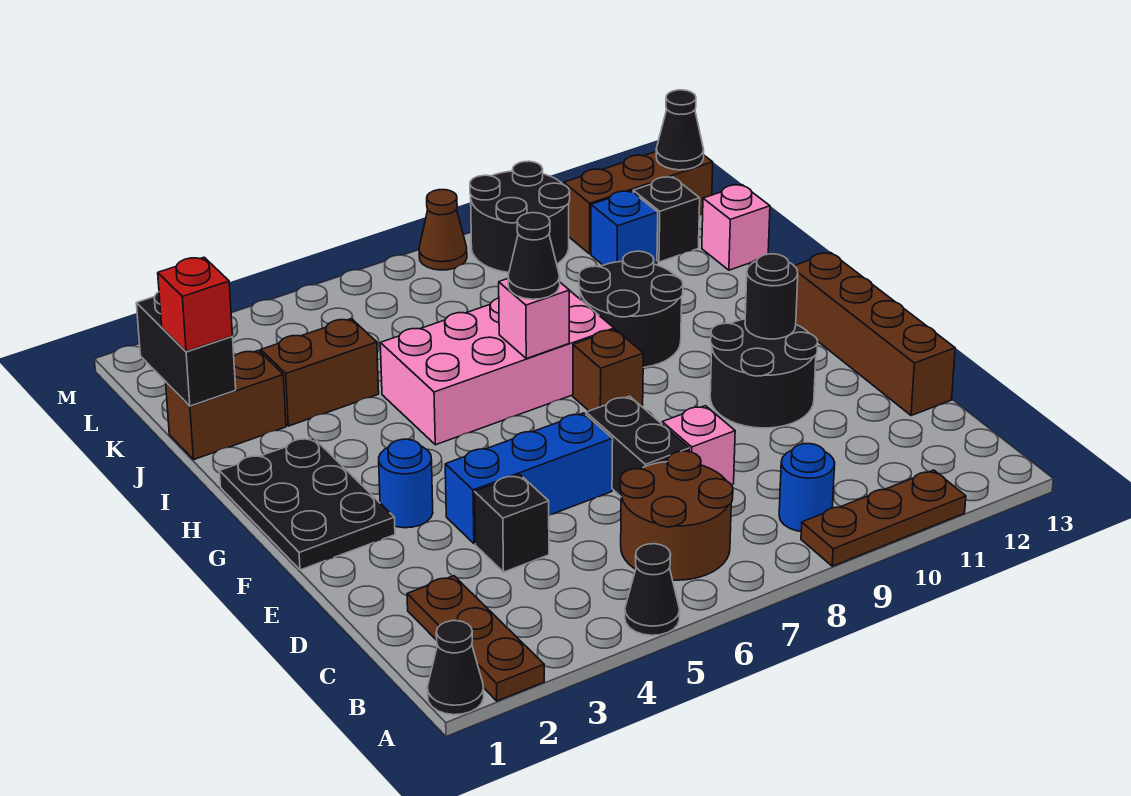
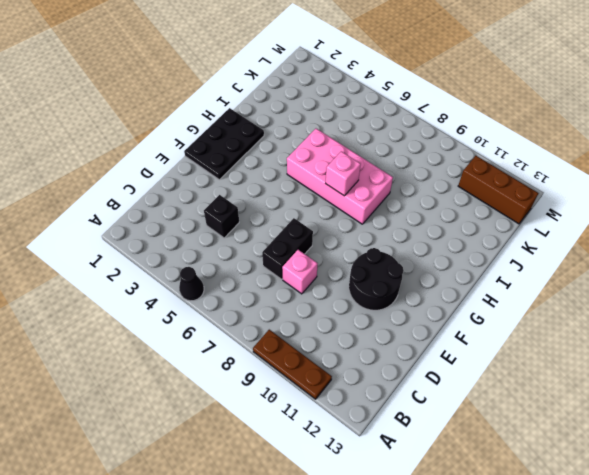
none -> black cone A1 level 1
none -> brown plate A2:C2 level 1
none -> brown round brick B6:C7 level 1
none -> blue round brick B9 level 1

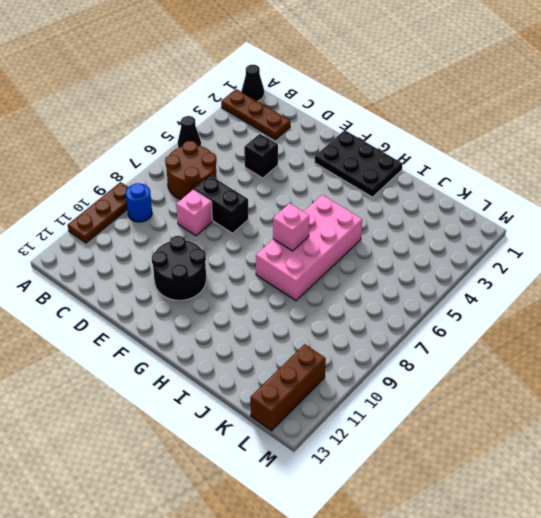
none -> brown brick D13:G13 level 1
none -> blue brick E4:E6 level 1
none -> blue round brick F3 level 1
none -> brown brick G8 level 1

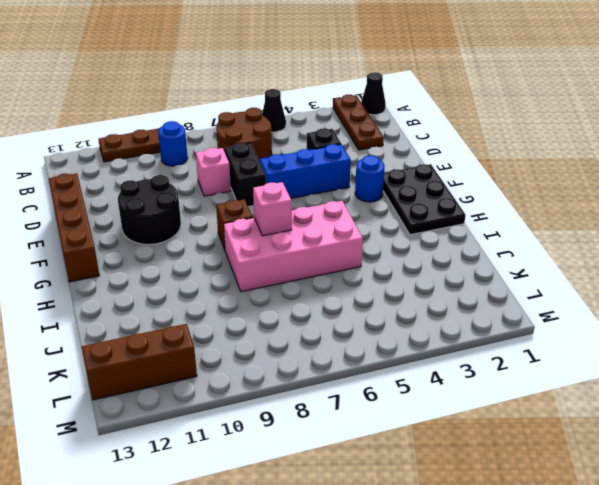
none -> black round brick H9:I10 level 1
none -> brown brick J1:J2 level 1
none -> brown brick J3:J4 level 1
none -> pink brick J13 level 1

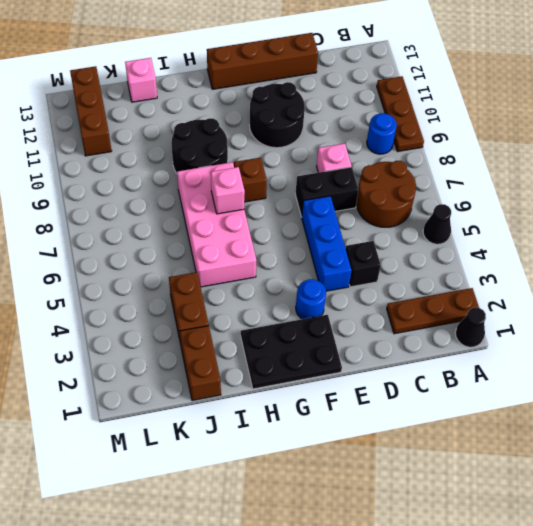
none -> blue brick K11 level 1
none -> black brick K12 level 1
none -> black round brick L9:M10 level 1
none -> brown cone M8 level 1

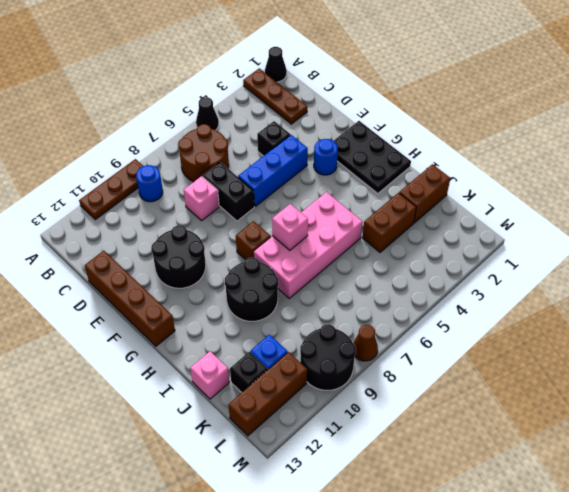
none -> black round brick F11 level 2
none -> black brick J1:K1 level 2
none -> black cone L13 level 2
none -> black cone H7 level 3

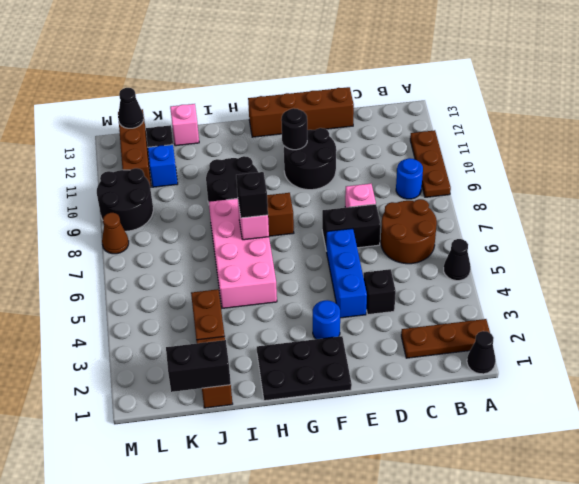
black brick H7 level 3 -> black cone H7 level 3
none -> red brick J1 level 3

